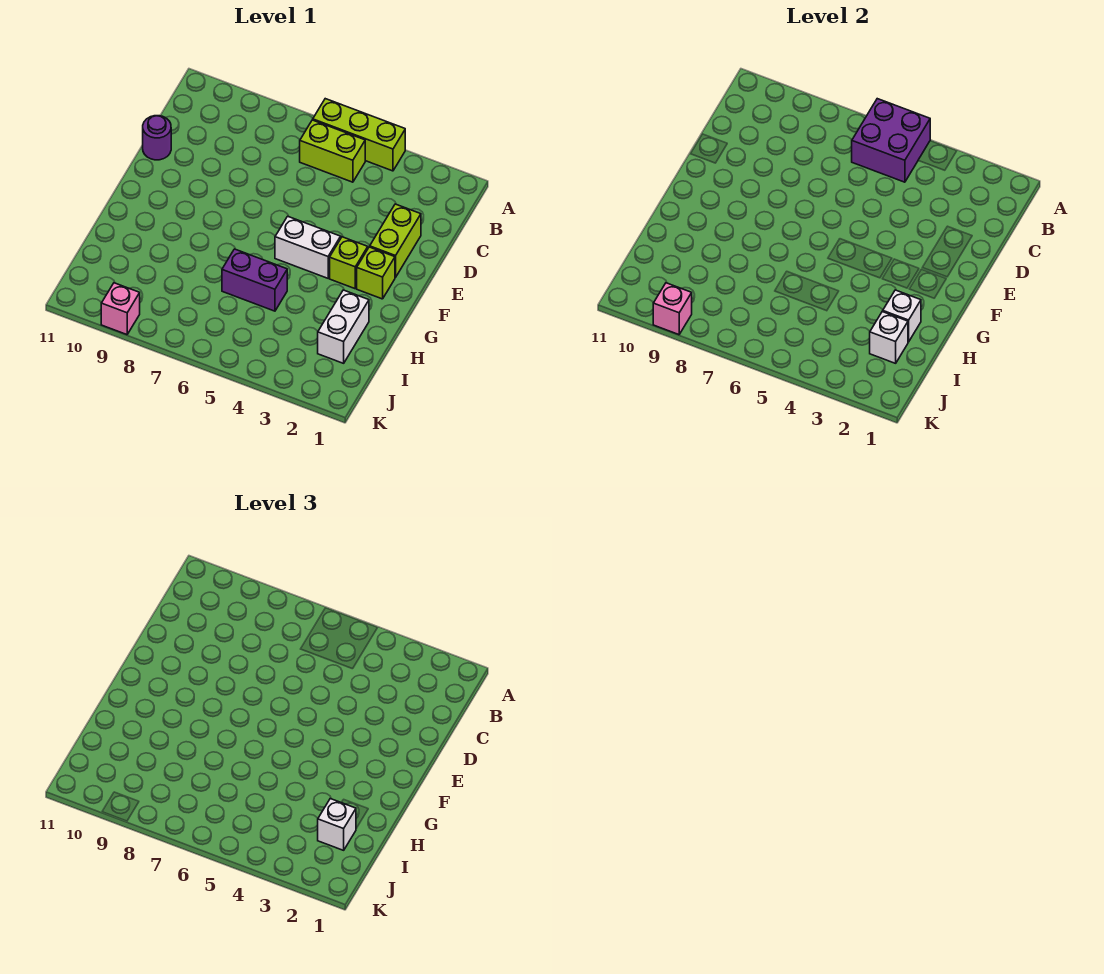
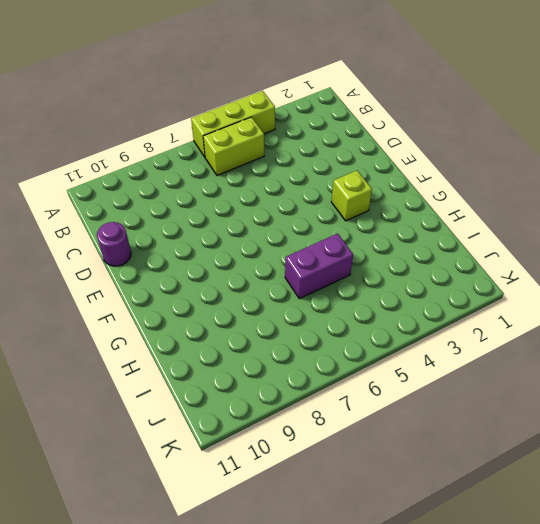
none -> lime brick D2:E2 level 1
none -> lime brick F2 level 1
none -> white brick F4:F5 level 1

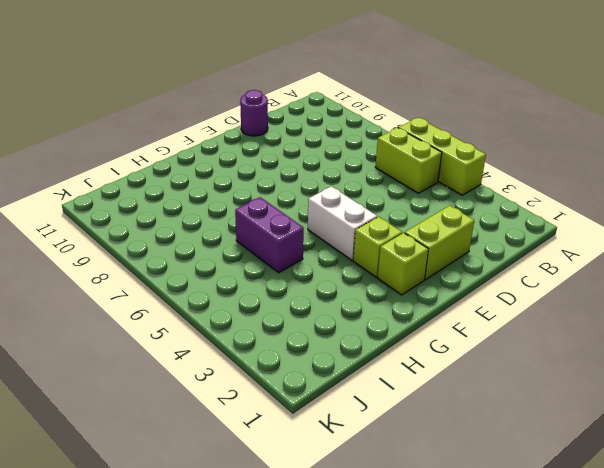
none -> white brick H2:I2 level 1
none -> pink brick K9 level 1
none -> purple brick A5:B6 level 2

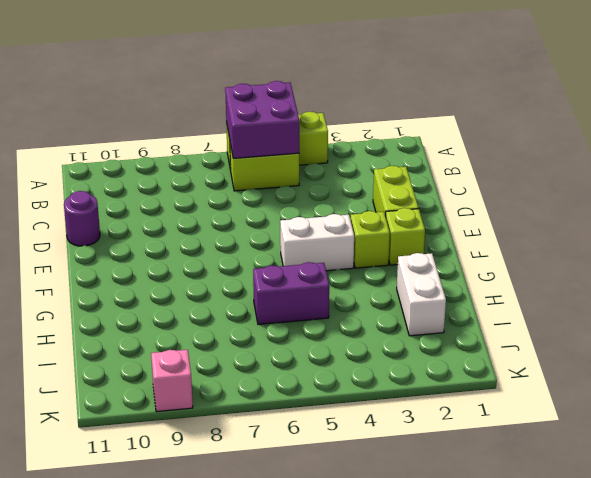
none -> white brick H2 level 2
none -> white brick I2 level 2
none -> pink brick K9 level 2

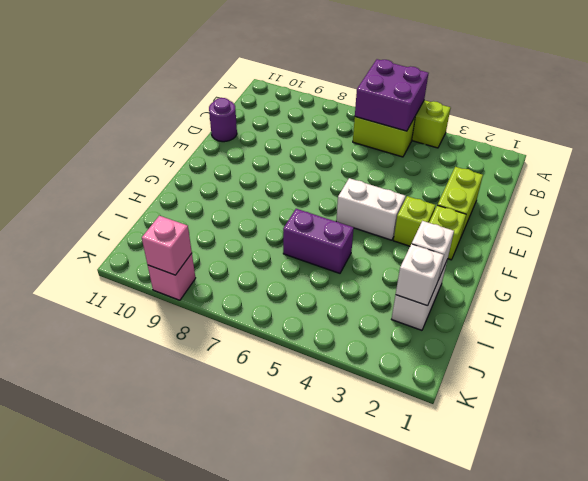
none -> white brick I2 level 3

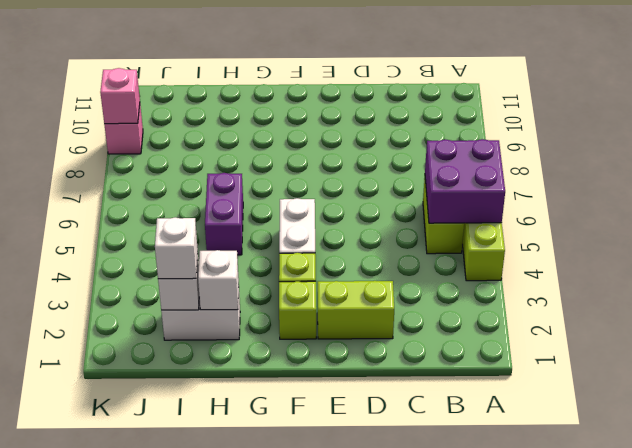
none -> purple round brick D11 level 1

